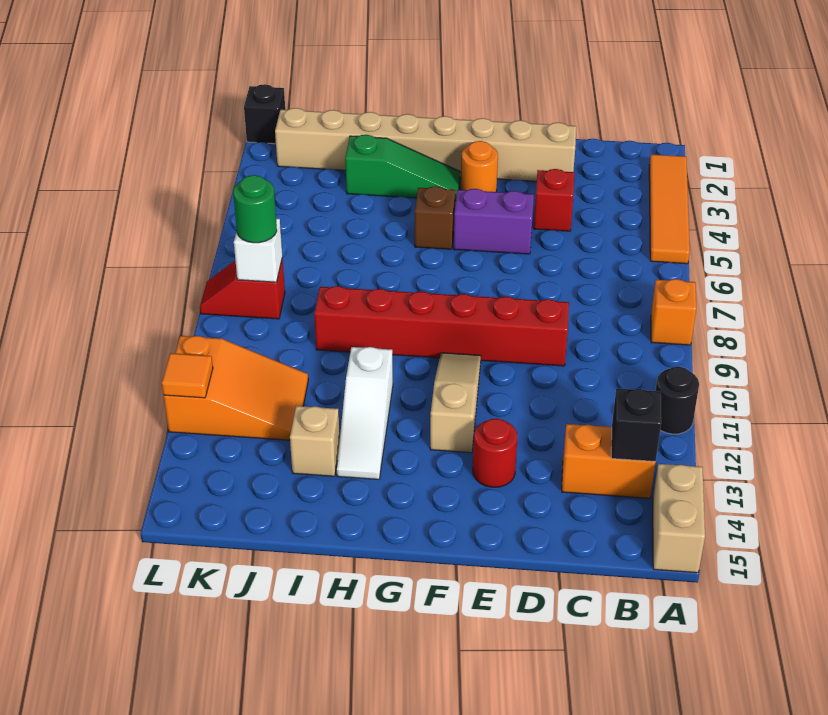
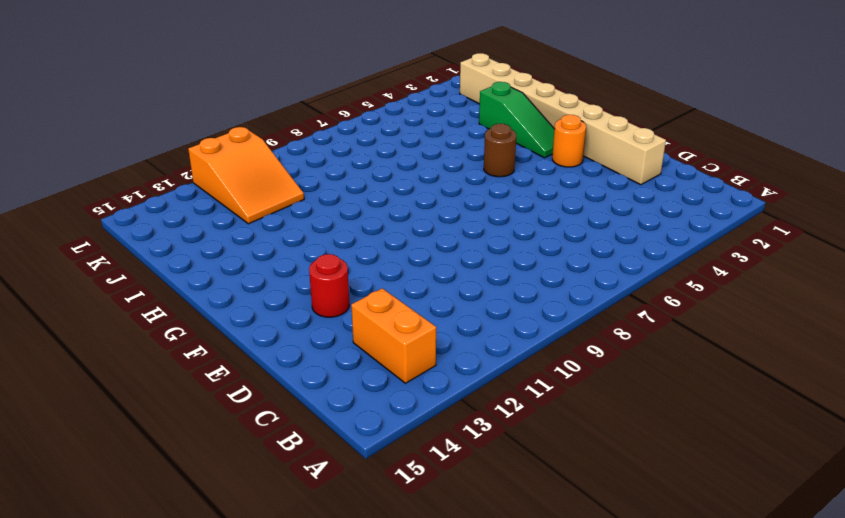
brown round brick G5 level 1 -> brown brick G5 level 1
none -> orange tile A2:A5 level 1
none -> orange brick A8 level 1
none -> black round brick A11 level 1

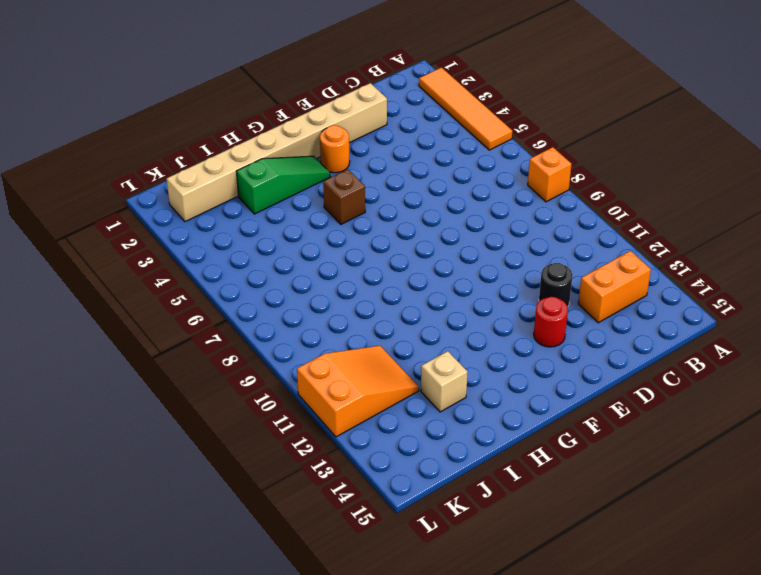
black round brick D12 level 1 -> black round brick A11 level 1
none -> tan brick A14:A15 level 1
none -> red brick D4 level 1
none -> red brick D9:I9 level 1

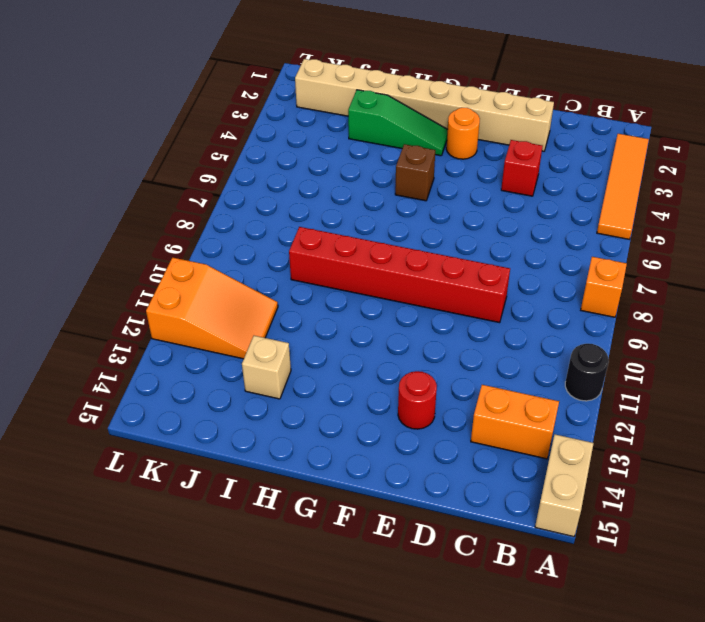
none -> purple brick E5:F5 level 1
none -> tan slope F10:F12 level 1 top 12
none -> white slope H11:H13 level 1 top 11

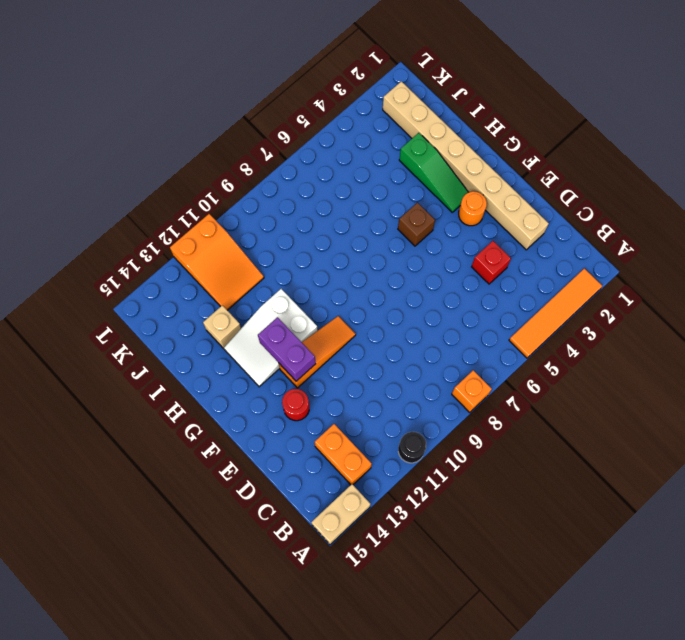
orange slope F10:F12 level 1 top 12 -> tan slope F10:F12 level 1 top 12
purple brick F12:G12 level 2 -> purple brick E5:F5 level 1
white slope G11:H13 level 1 top 11 -> white slope H11:H13 level 1 top 11
none -> red brick D9:I9 level 1
none -> red slope K8:L8 level 1 top K
none -> black brick L1 level 1

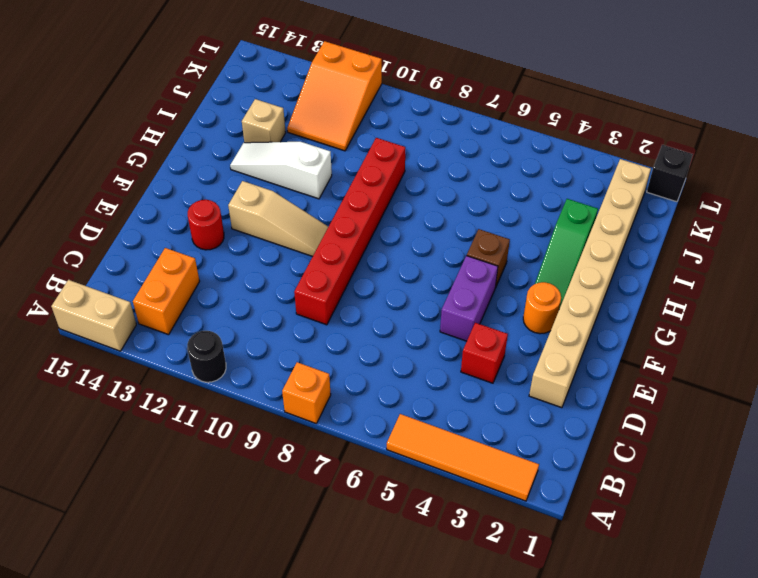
none -> red slope K8:L8 level 1 top K
none -> black brick B13 level 2
none -> white brick K8 level 2

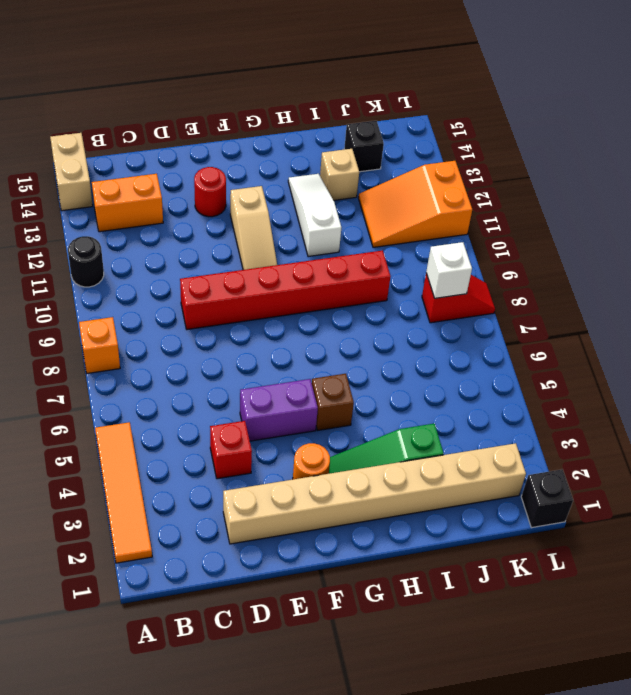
black brick J14 level 1 -> black brick B13 level 2
none -> orange tile L12 level 2
none -> green round brick K8 level 3

